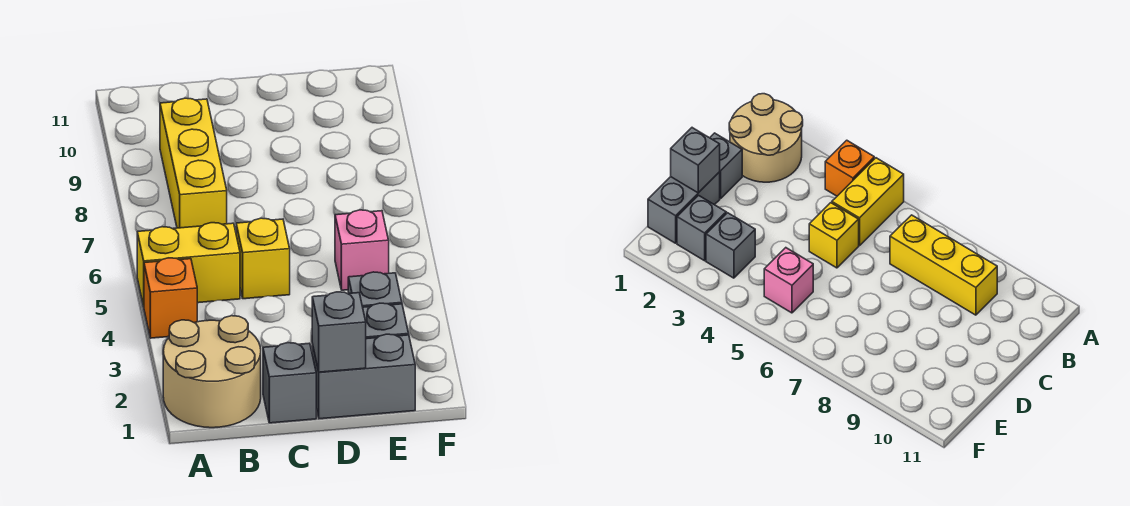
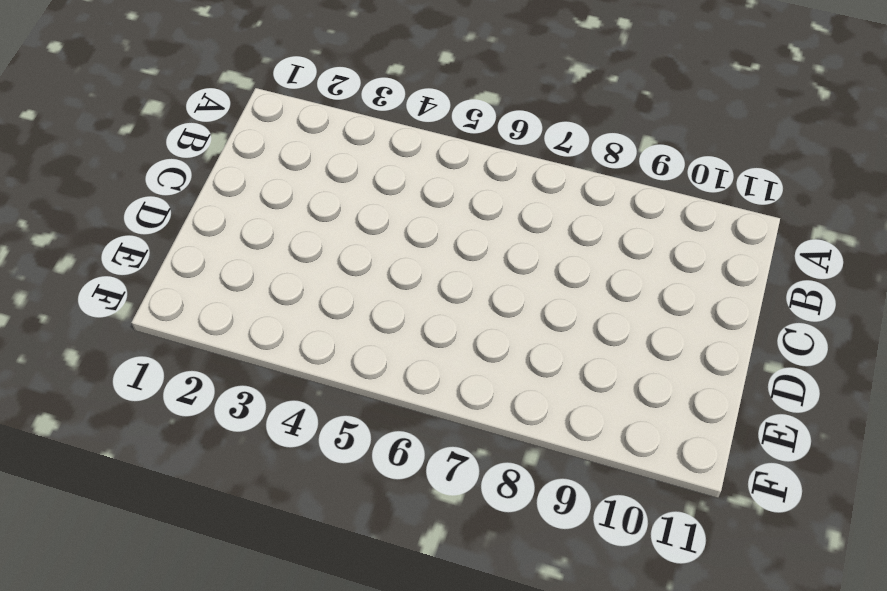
none -> tan round brick A1:B2 level 1
none -> orange brick A4 level 1

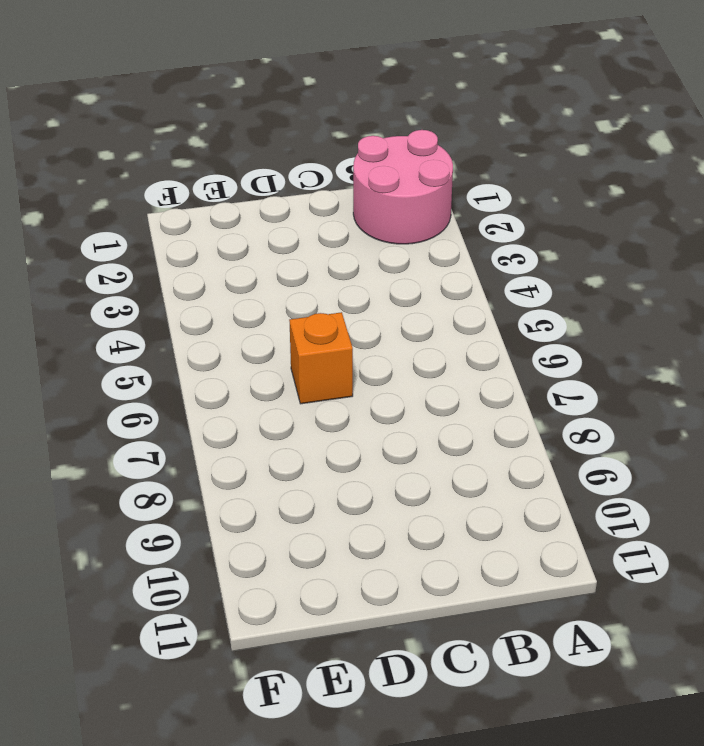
pink round brick A1:B2 level 1 -> tan round brick A1:B2 level 1
orange brick D6 level 1 -> orange brick A4 level 1
none -> yellow brick A5:B5 level 1
none -> yellow brick B7:B9 level 1

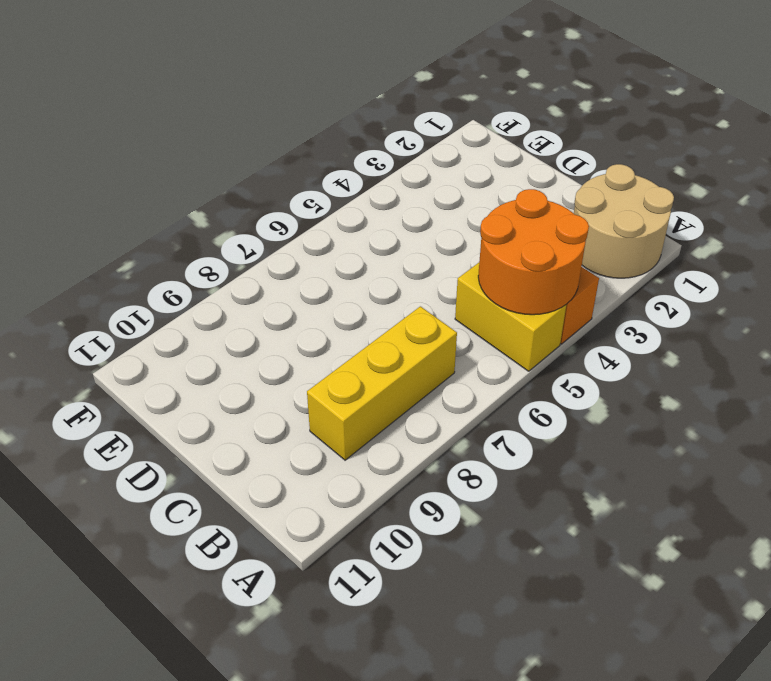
orange round brick A4:B5 level 2 -> none
none -> grey brick C1 level 1
none -> yellow brick C5 level 1

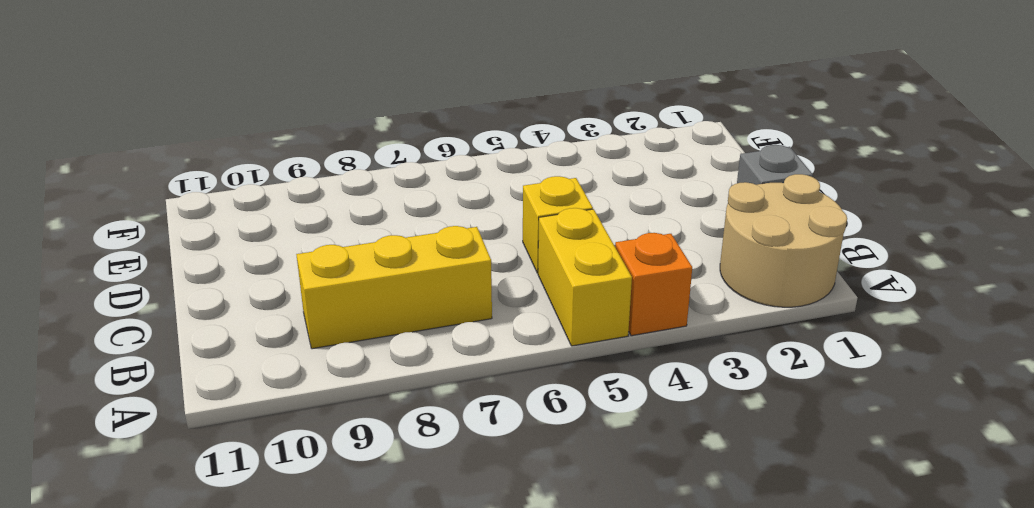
none -> grey brick D1:E1 level 1
none -> grey brick E2 level 1

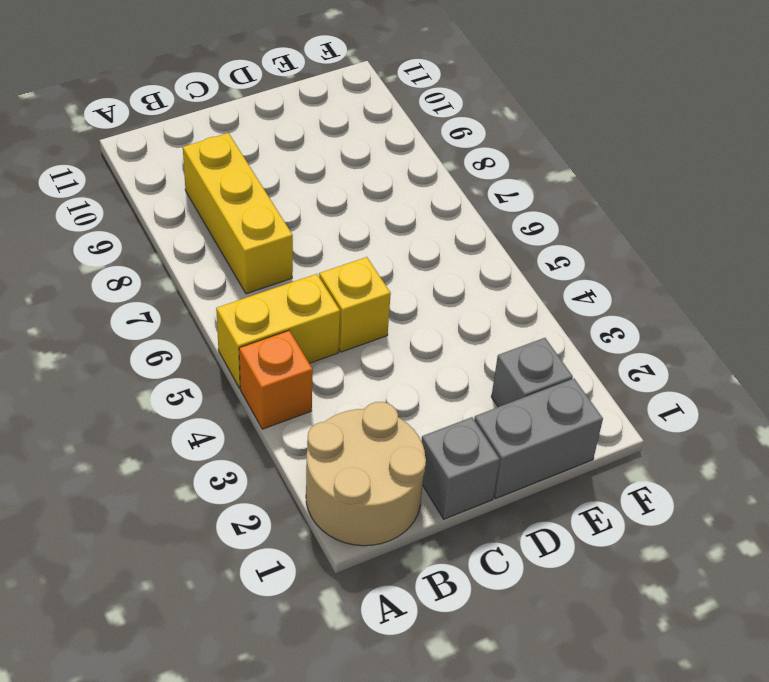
none -> grey brick E3 level 1
none -> pink brick E5 level 1

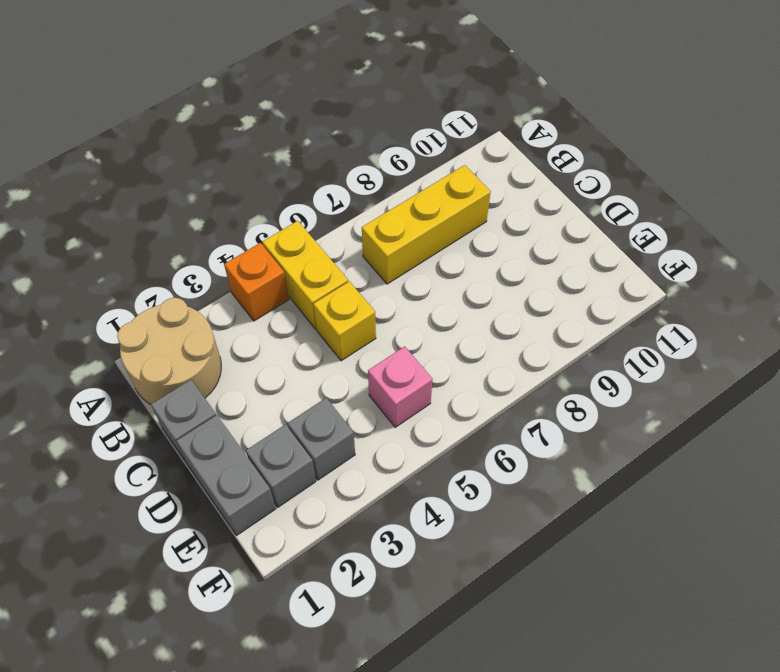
none -> grey brick D1 level 2

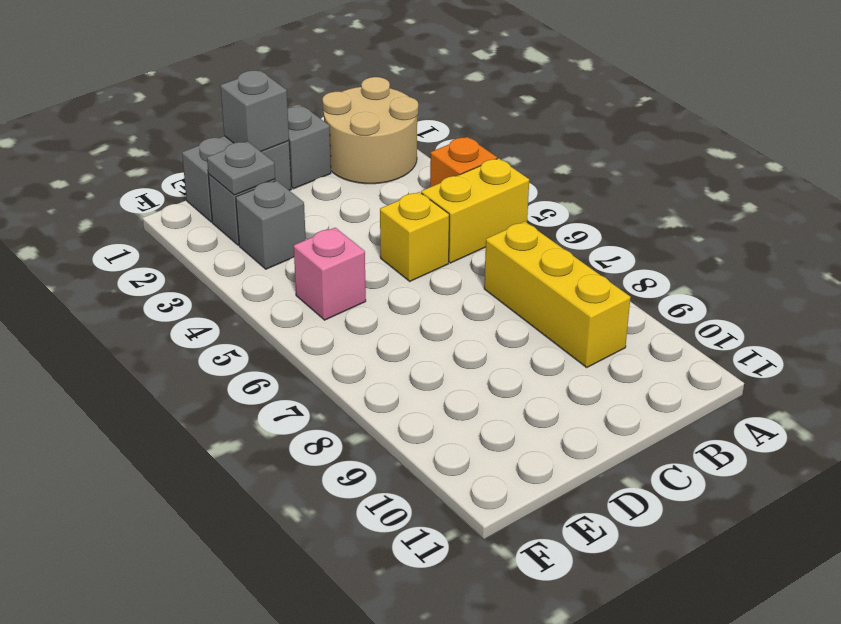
grey plate E2 level 2 -> none

